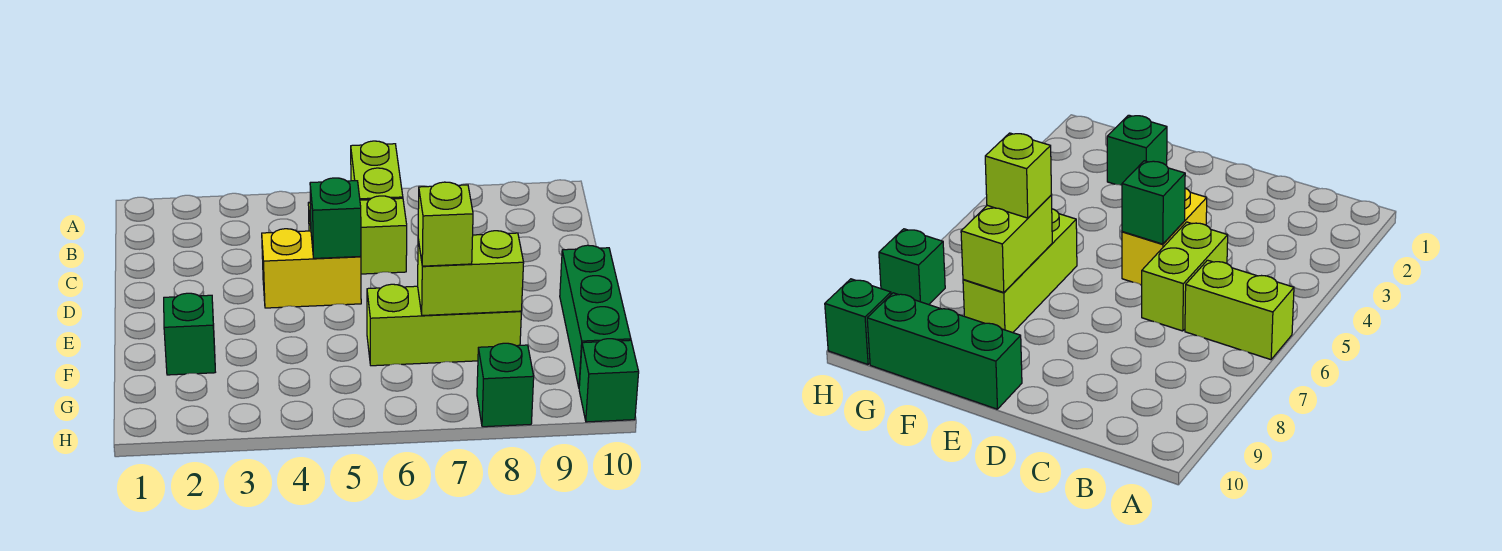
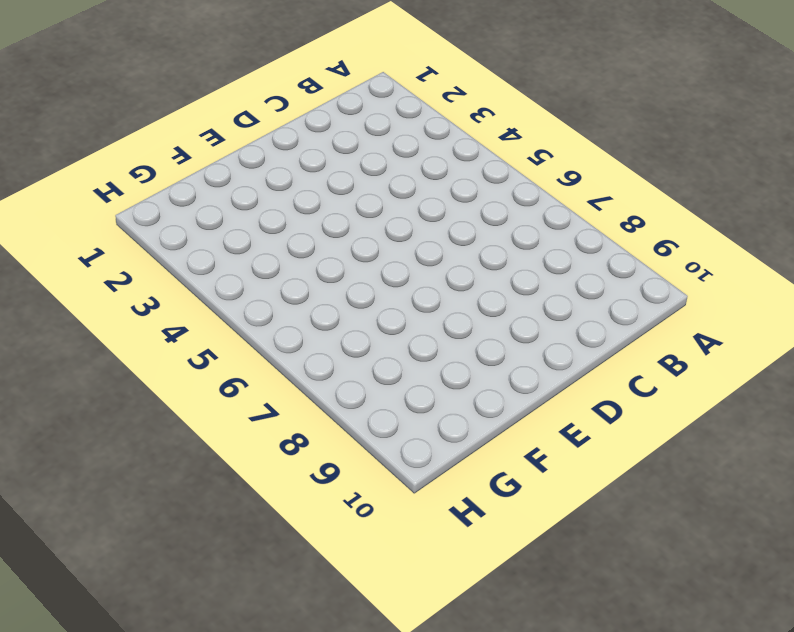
none -> lime brick A6:B6 level 1
none -> lime brick C5:C6 level 1

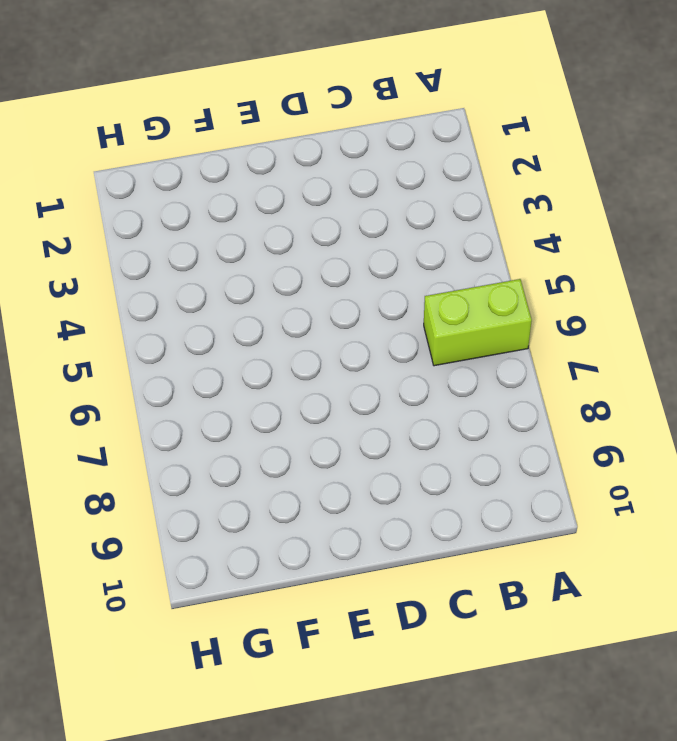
none -> lime brick C5:C6 level 1
none -> yellow brick D4:D5 level 1

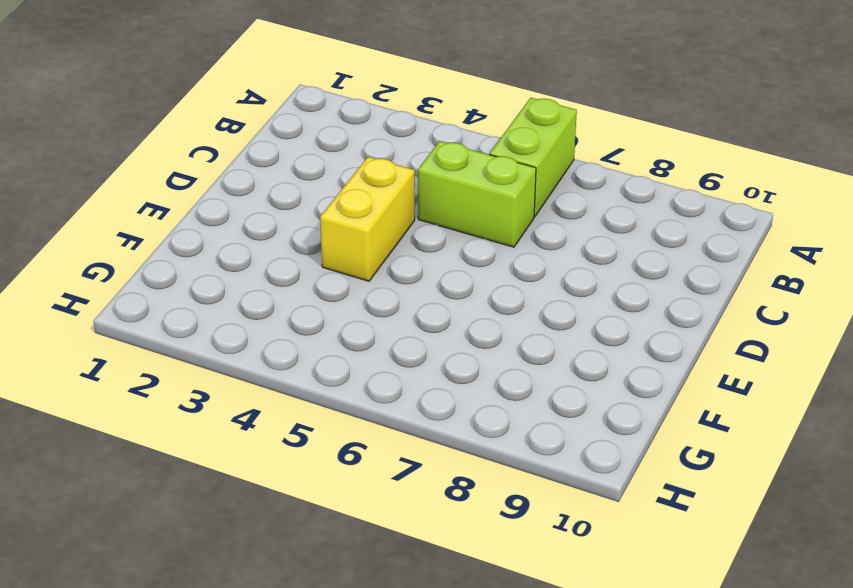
yellow brick D4:E4 level 1 -> yellow brick D4:D5 level 1
none -> green brick E10:G10 level 1
none -> green brick F2 level 1

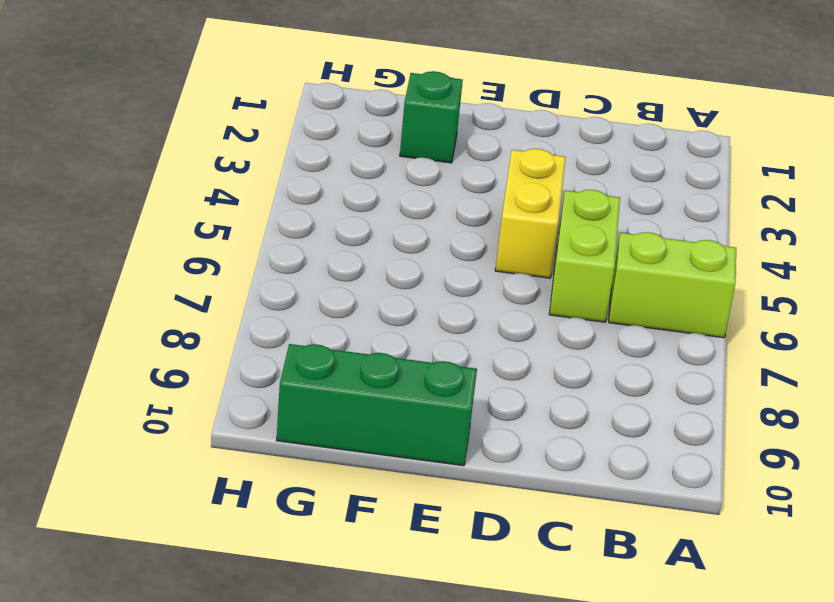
none -> lime brick F6:F8 level 1
none -> green brick H8 level 1

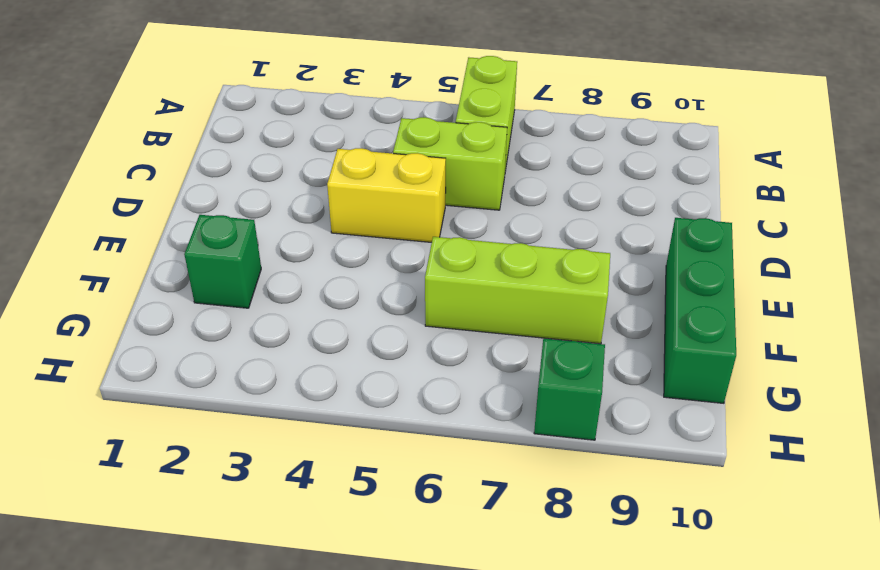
none -> green brick H10 level 1
none -> green brick D5 level 2

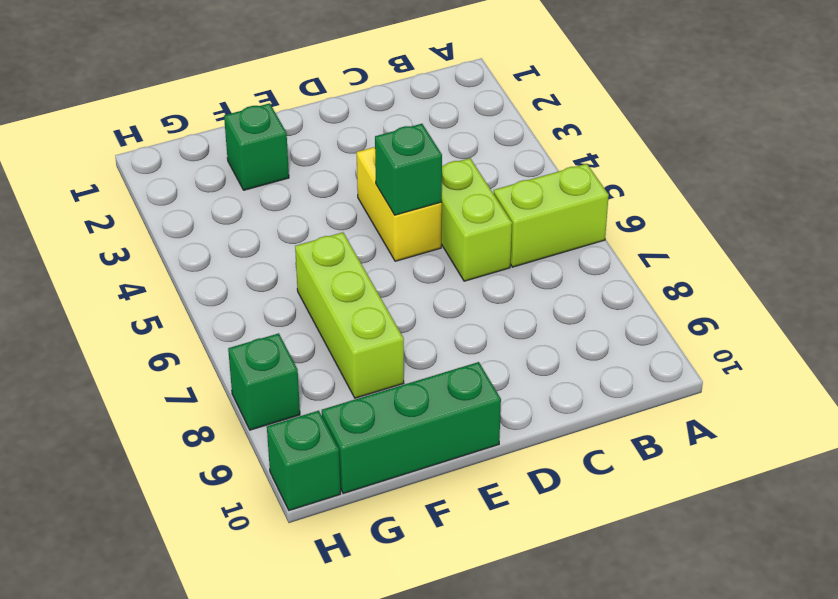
none -> lime brick F7:F8 level 2
none -> lime brick F7 level 3

